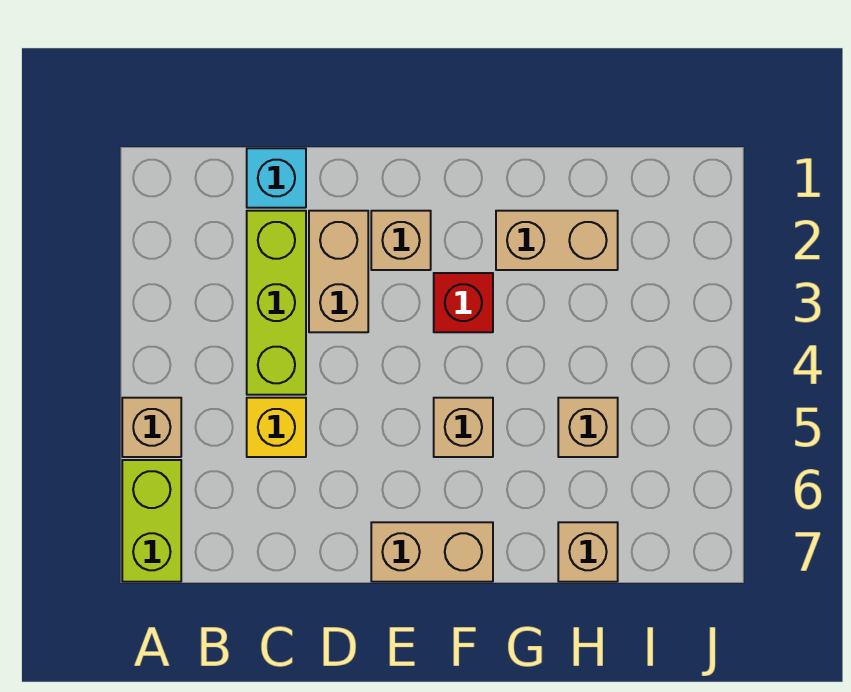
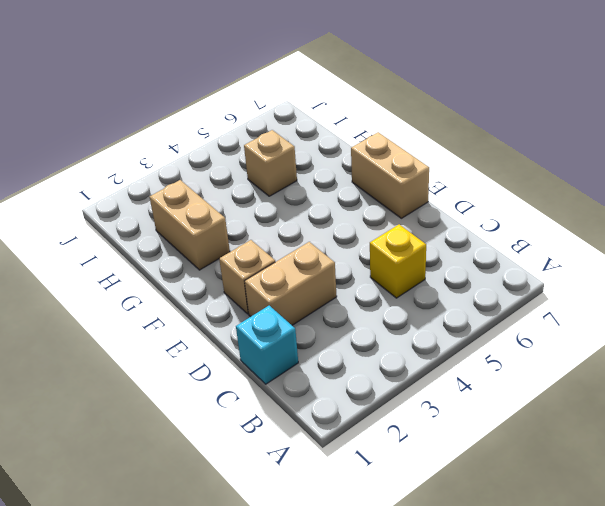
none -> tan brick A5 level 1
none -> lime brick A6:A7 level 1
none -> lime brick C2:C4 level 1

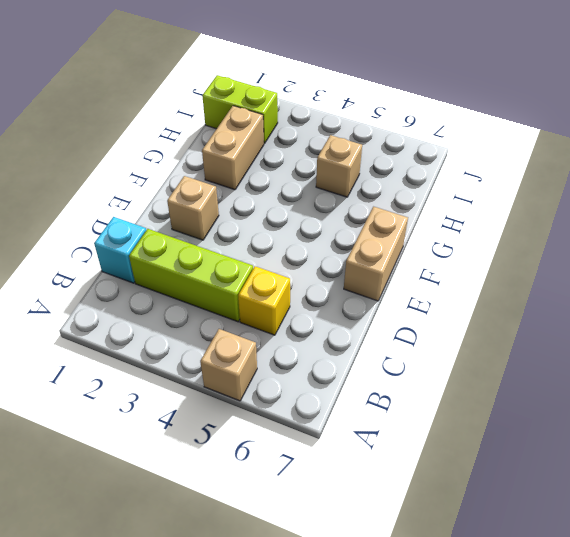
lime brick I1:I2 level 1 -> lime brick A6:A7 level 1
none -> tan brick D2:D3 level 1
none -> red brick F3 level 1
none -> tan brick F5 level 1

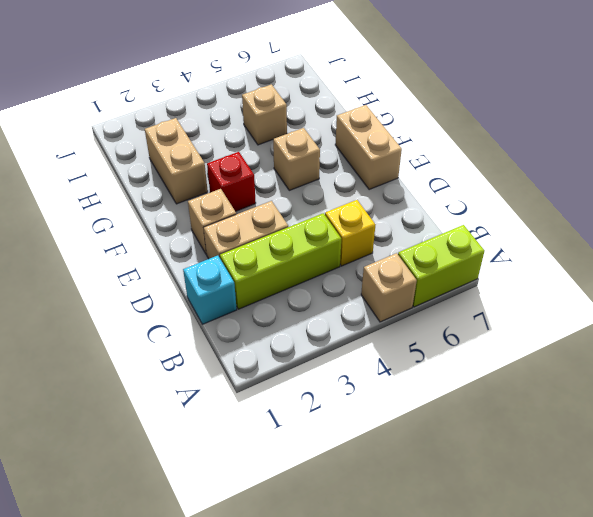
none -> tan brick H7 level 1

